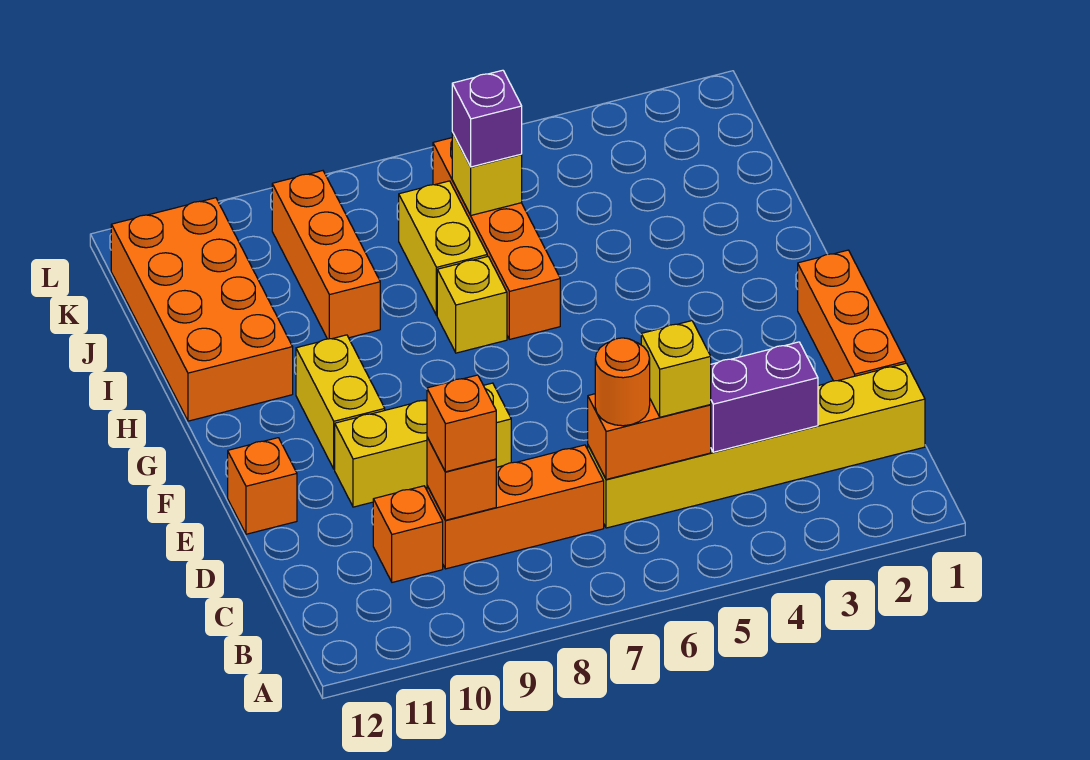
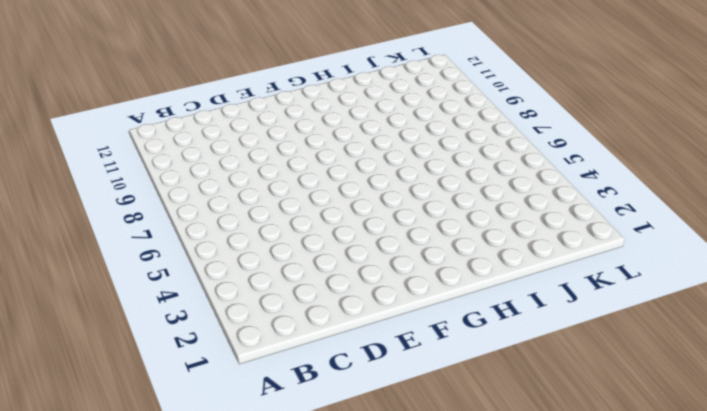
none -> yellow brick C1:C6 level 1
none -> orange brick C7:C9 level 1
none -> orange brick C10 level 1

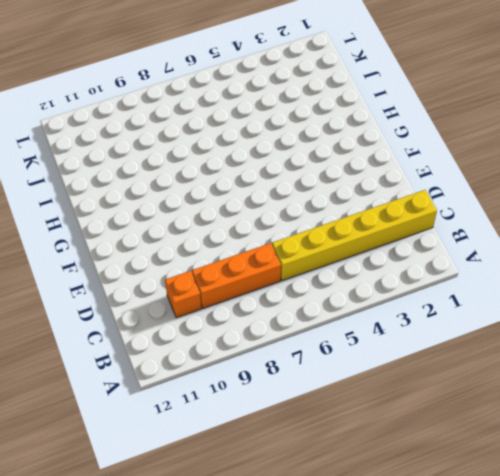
none -> orange brick D1:F1 level 1
none -> yellow brick E8:E10 level 1
none -> orange brick E12 level 1

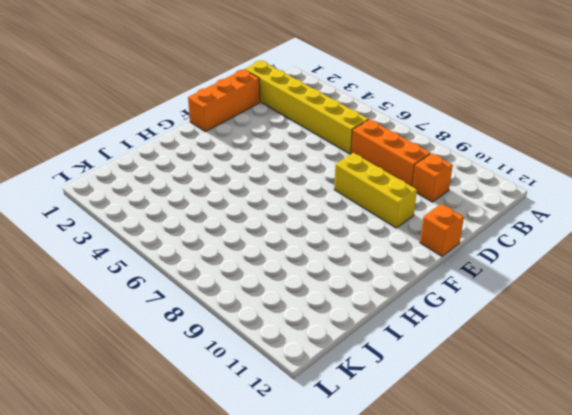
none -> yellow brick F10:G10 level 1
none -> orange brick H6:K6 level 1
none -> yellow brick H7 level 1

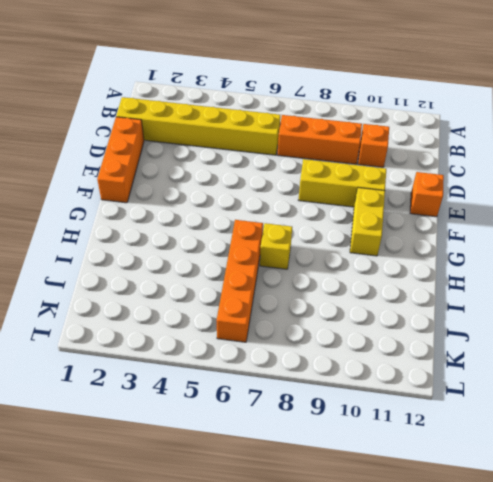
none -> orange brick H11:K12 level 1
none -> yellow brick I7:J7 level 1
none -> orange brick I9:K9 level 1

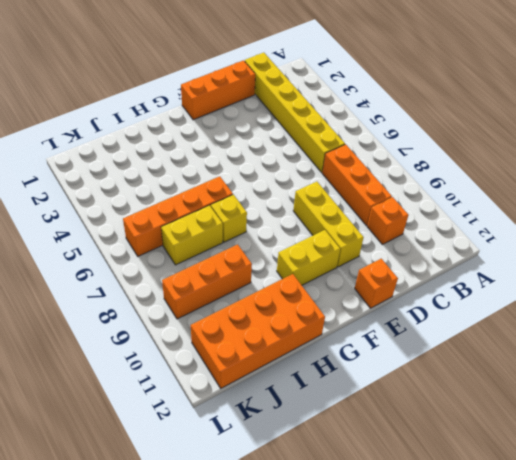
none -> purple brick C3:C4 level 2
none -> orange brick C5:C6 level 2
none -> orange brick C9 level 2

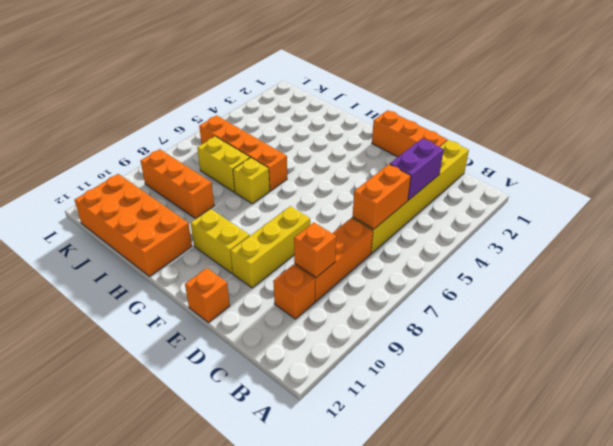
none -> yellow brick J6 level 2
none -> yellow brick C5 level 3
none -> orange round brick C6 level 3

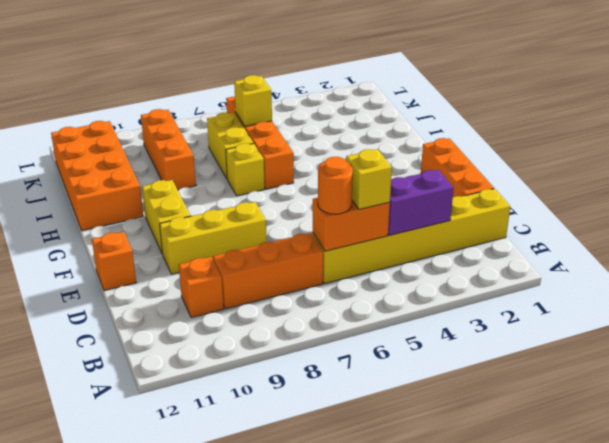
none -> orange brick C9 level 2
none -> orange brick C9 level 3
none -> purple brick J6 level 3

